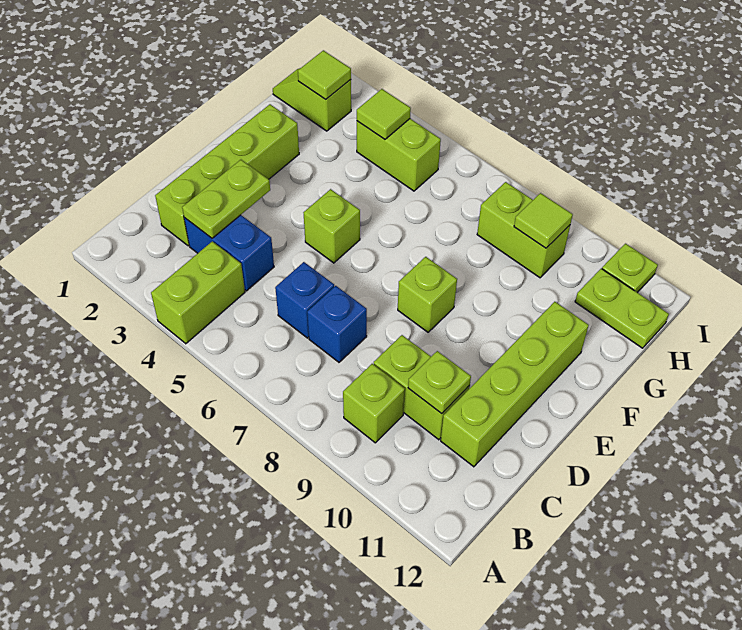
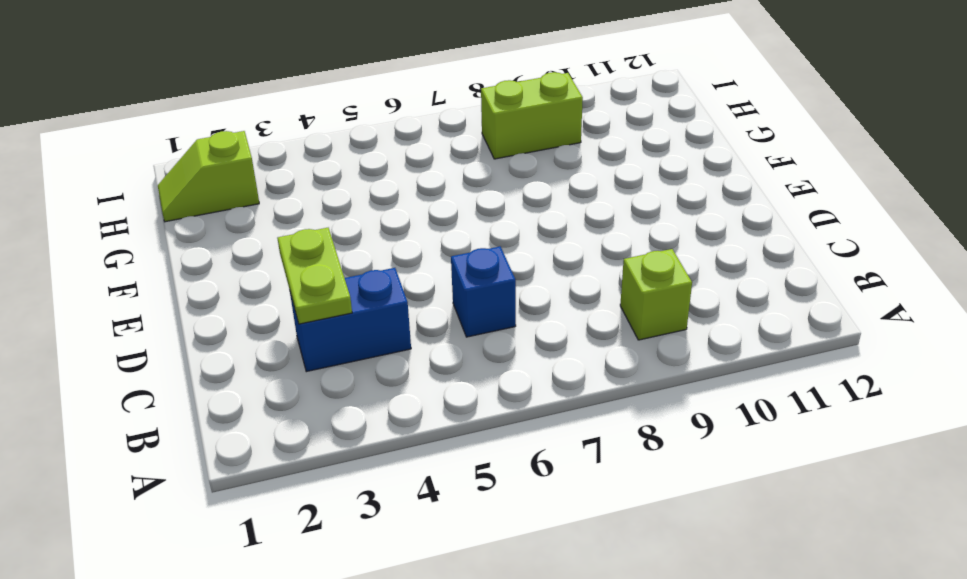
none -> lime brick A4:B4 level 1
none -> lime brick C2:F2 level 1
none -> blue brick C7 level 1

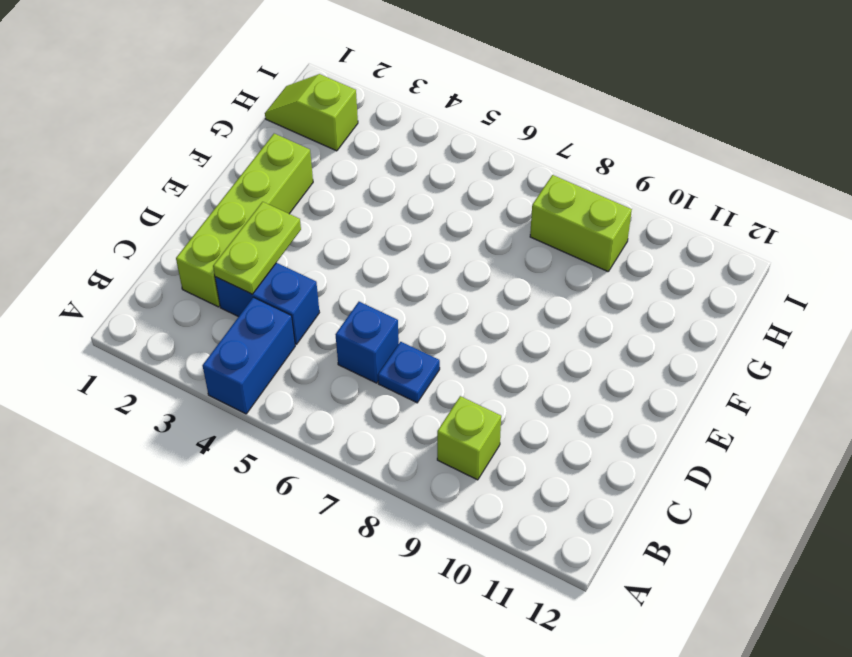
blue brick A4:B4 level 1 -> lime brick A4:B4 level 1
blue plate C7 level 1 -> blue brick C7 level 1
none -> lime brick C9:C10 level 1
none -> lime brick C11:F11 level 1
none -> lime brick E5 level 1

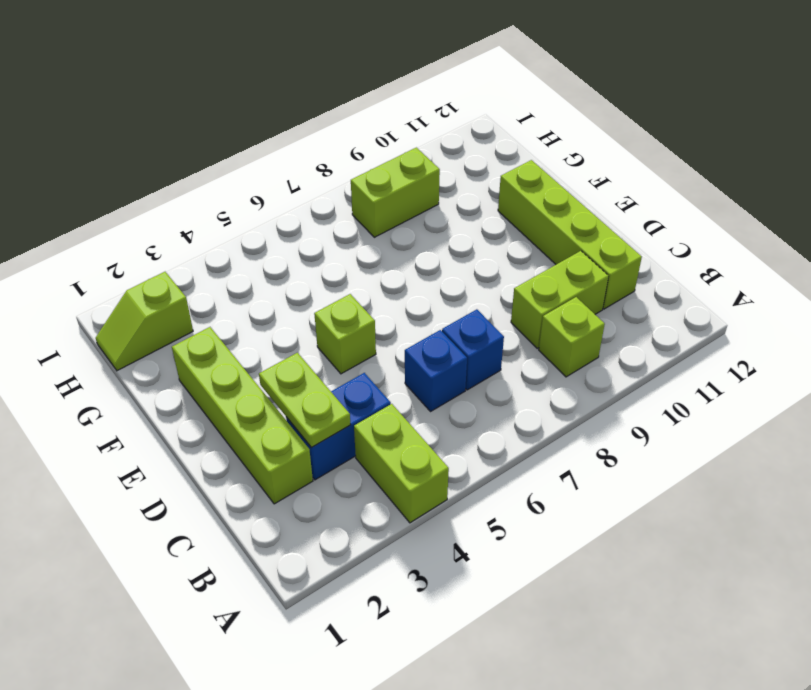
none -> lime brick E8 level 1
none -> lime brick H4:H5 level 1
none -> lime plate H11:H12 level 1

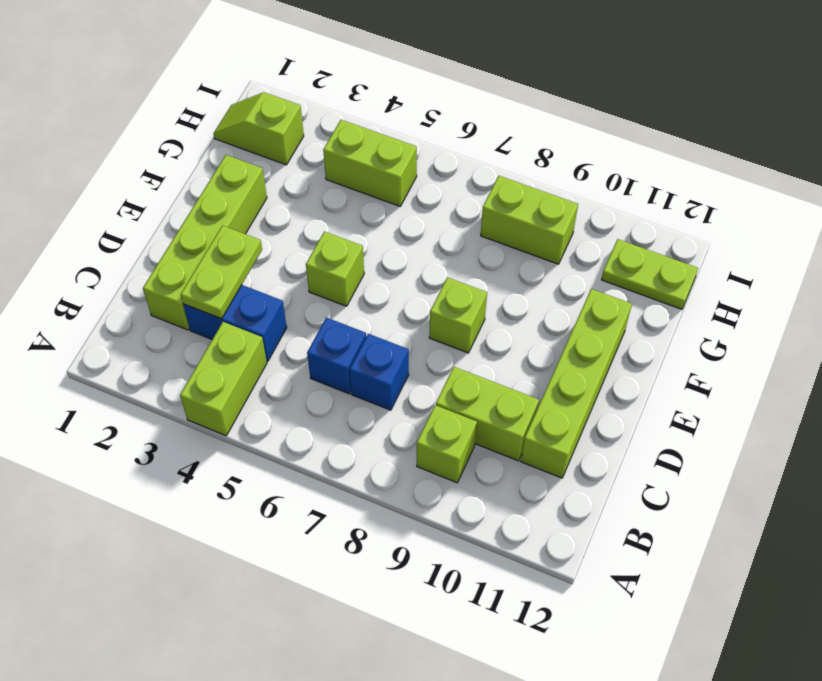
none -> lime plate I11 level 1
none -> lime plate C10 level 2
none -> lime tile H2 level 2

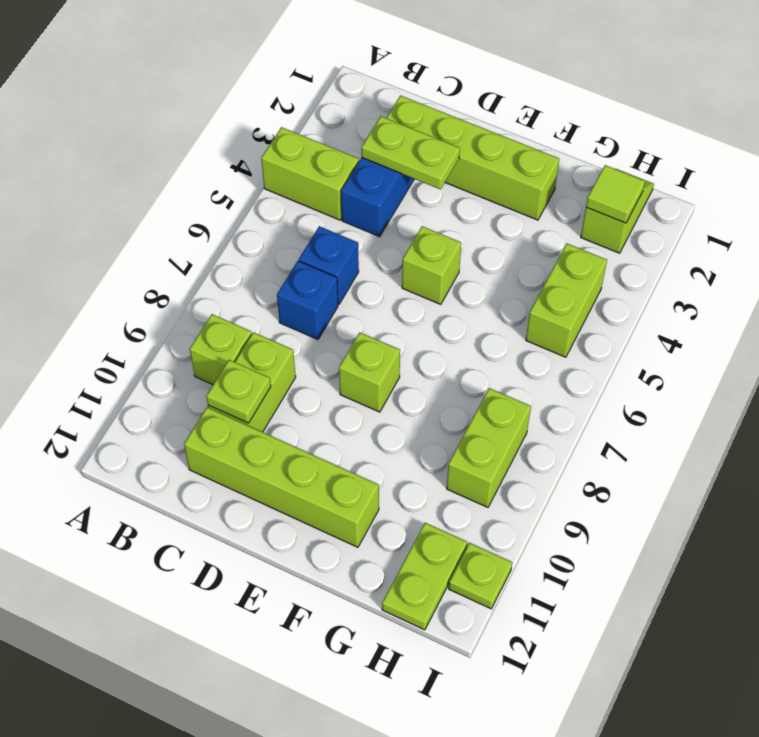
none -> lime tile H4 level 2
none -> lime tile H9 level 2

